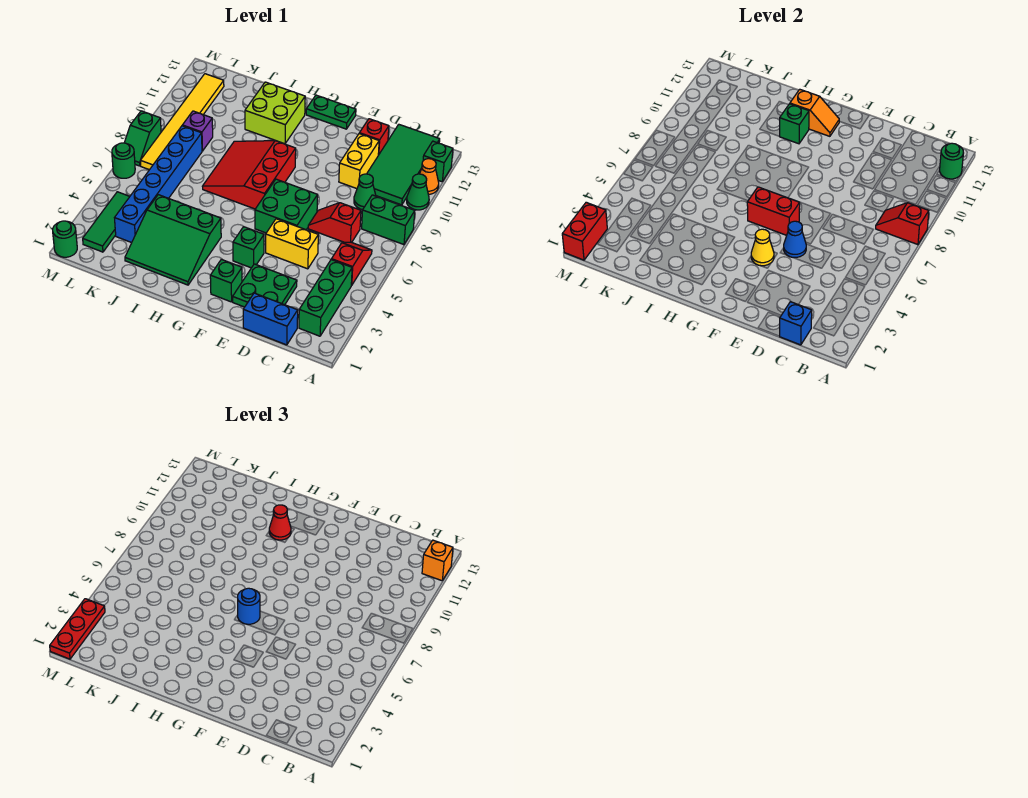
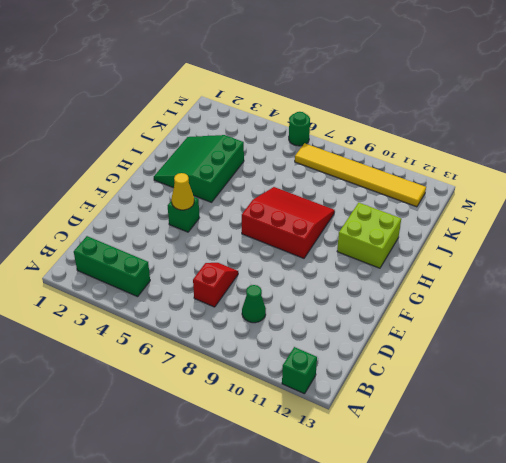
none -> green brick A8:B8 level 1
none -> green cone A10 level 1
none -> orange cone A11 level 1
none -> red slope B5:B6 level 1 top 5

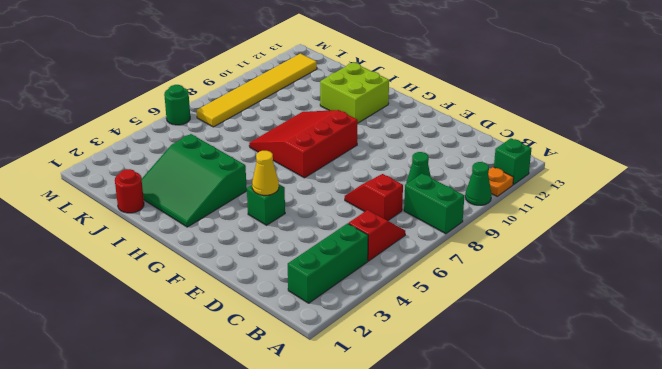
orange plate A11 level 1 -> orange cone A11 level 1
red round brick J1 level 1 -> none
none -> green tile B10:C13 level 1
none -> blue brick C1:D1 level 1
none -> green plate D2:E3 level 1
none -> yellow brick D5:E5 level 1

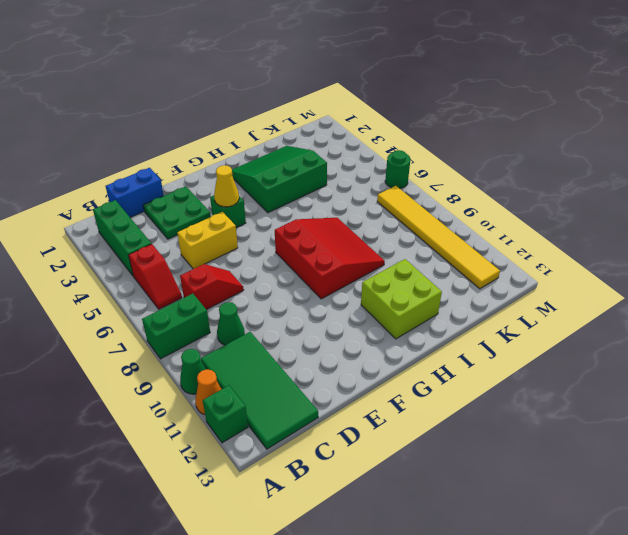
none -> yellow brick D10:D11 level 1
none -> red brick D12 level 1
none -> green brick E6:F7 level 1
none -> green brick F2 level 1

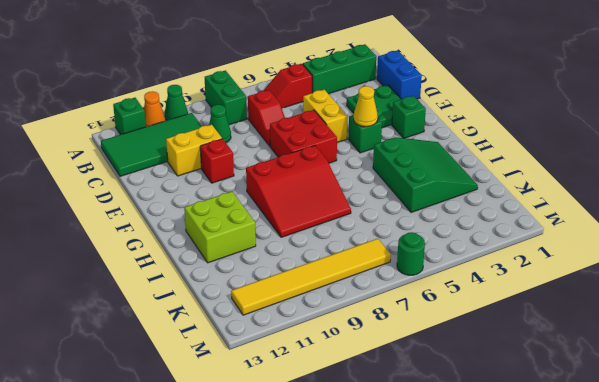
red brick E6:F7 level 1 -> green brick E6:F7 level 1
red brick E10 level 1 -> red brick D12 level 1
none -> green plate F13:G13 level 1
none -> blue brick K3:K8 level 1
none -> purple brick K9 level 1
none -> green tile L2:L4 level 1

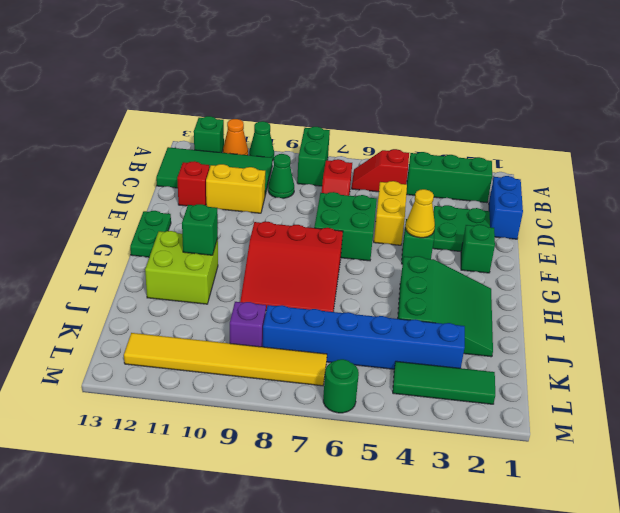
none -> green round brick M1 level 1
none -> green slope M7:M8 level 1 top 8
none -> red slope A8:B8 level 2 top A
none -> green round brick A12 level 2

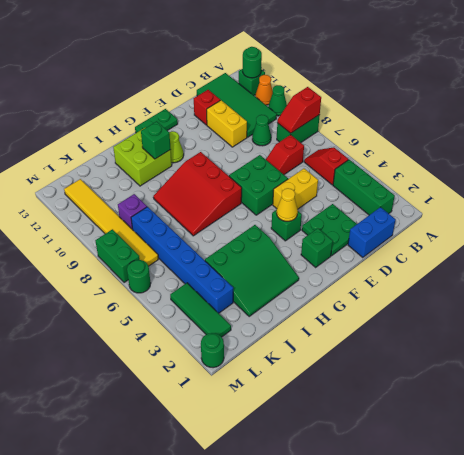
lime cone G11 level 1 -> none
green brick M7:M8 level 1 -> green slope M7:M8 level 1 top 8
none -> blue brick C1 level 2
none -> blue cone E5 level 2
none -> red brick F6:G6 level 2
none -> orange slope G12:H12 level 2 top H

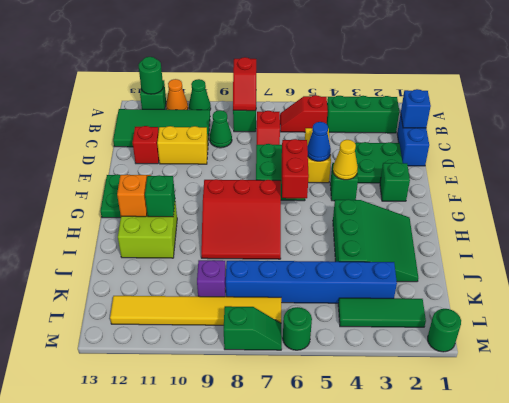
none -> red brick M1:M2 level 2
none -> orange brick A12 level 3
none -> blue round brick G6 level 3
none -> red cone H11 level 3

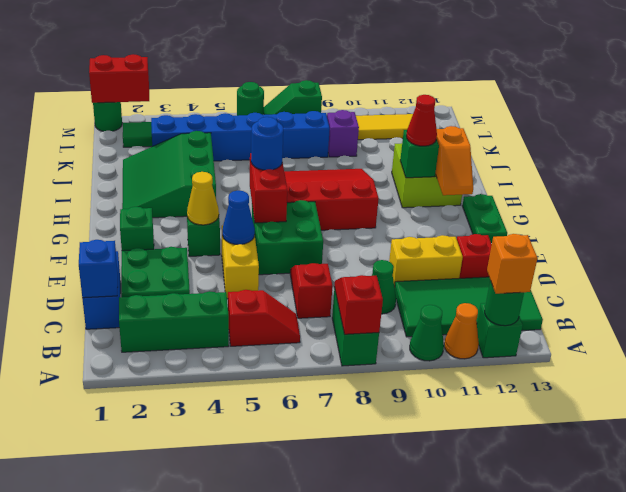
none -> red plate M1:M3 level 3

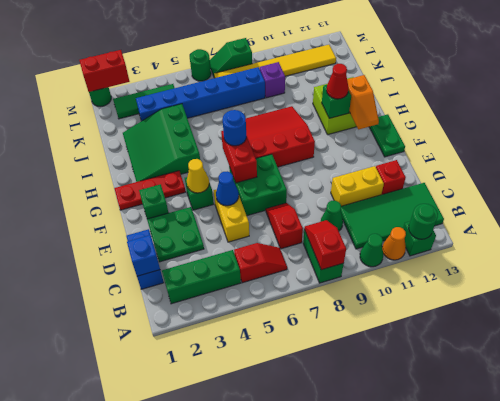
red plate G1:G3 level 1 -> red plate M1:M3 level 3
none -> orange brick A12 level 3

